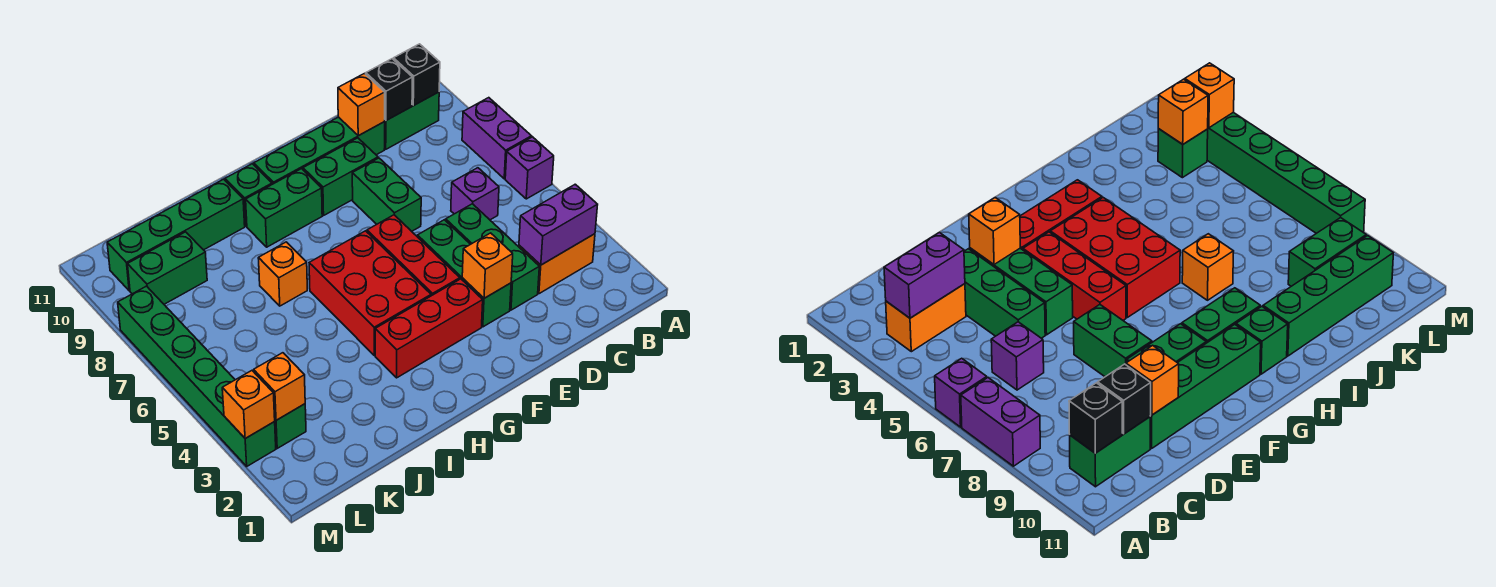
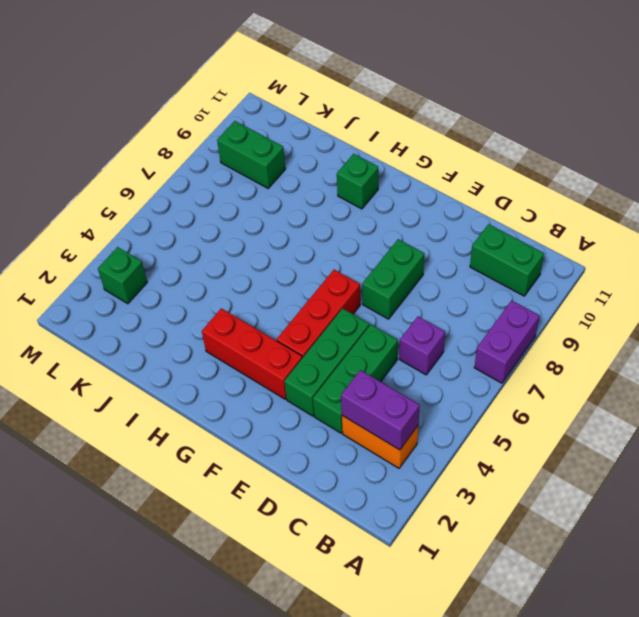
none -> purple brick A6 level 1
none -> green brick D10:G10 level 1
none -> green brick E9:F9 level 1

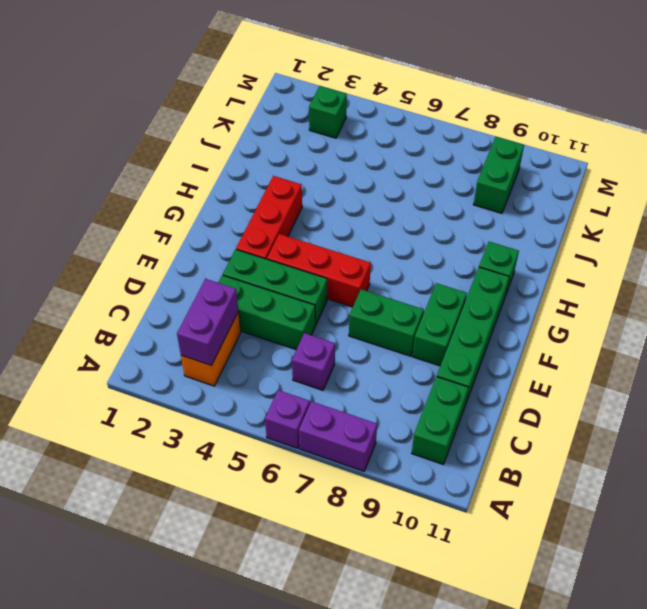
none -> red brick G4:H6 level 1
none -> green brick G9:H9 level 1
none -> orange brick I7 level 1

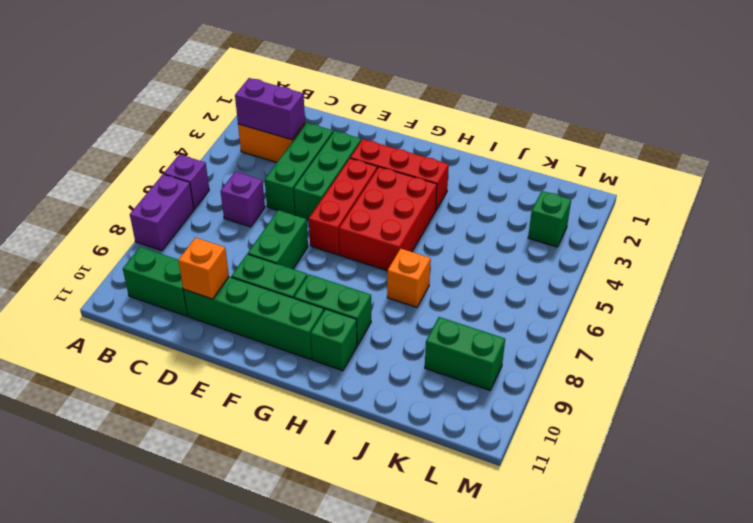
none -> green brick I10:L10 level 1
none -> green brick M3:M8 level 1
none -> black brick B10 level 2

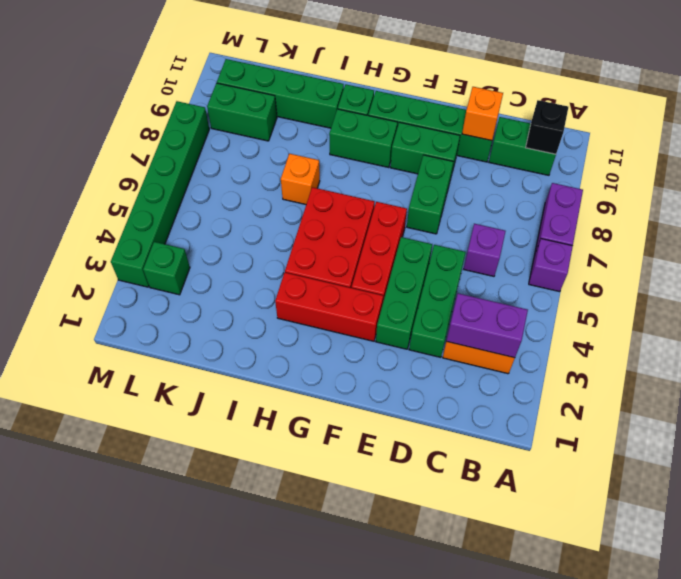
none -> black brick C10 level 2
none -> orange brick E3 level 2
none -> orange brick L3 level 2

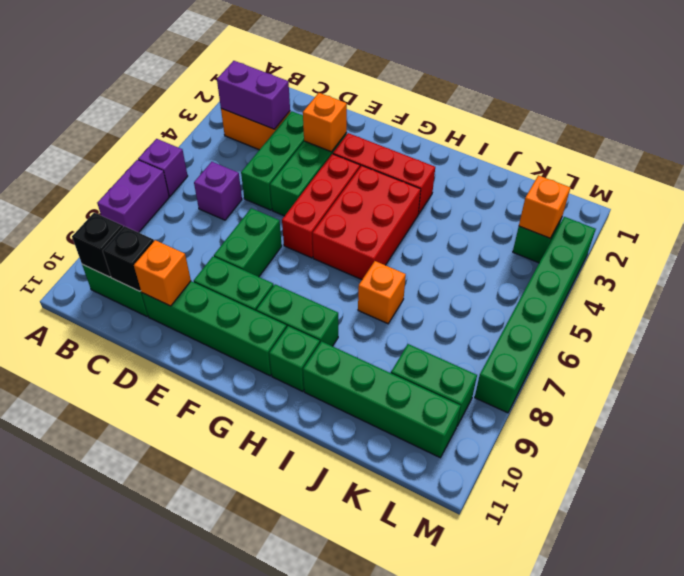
none -> orange brick M3 level 2

